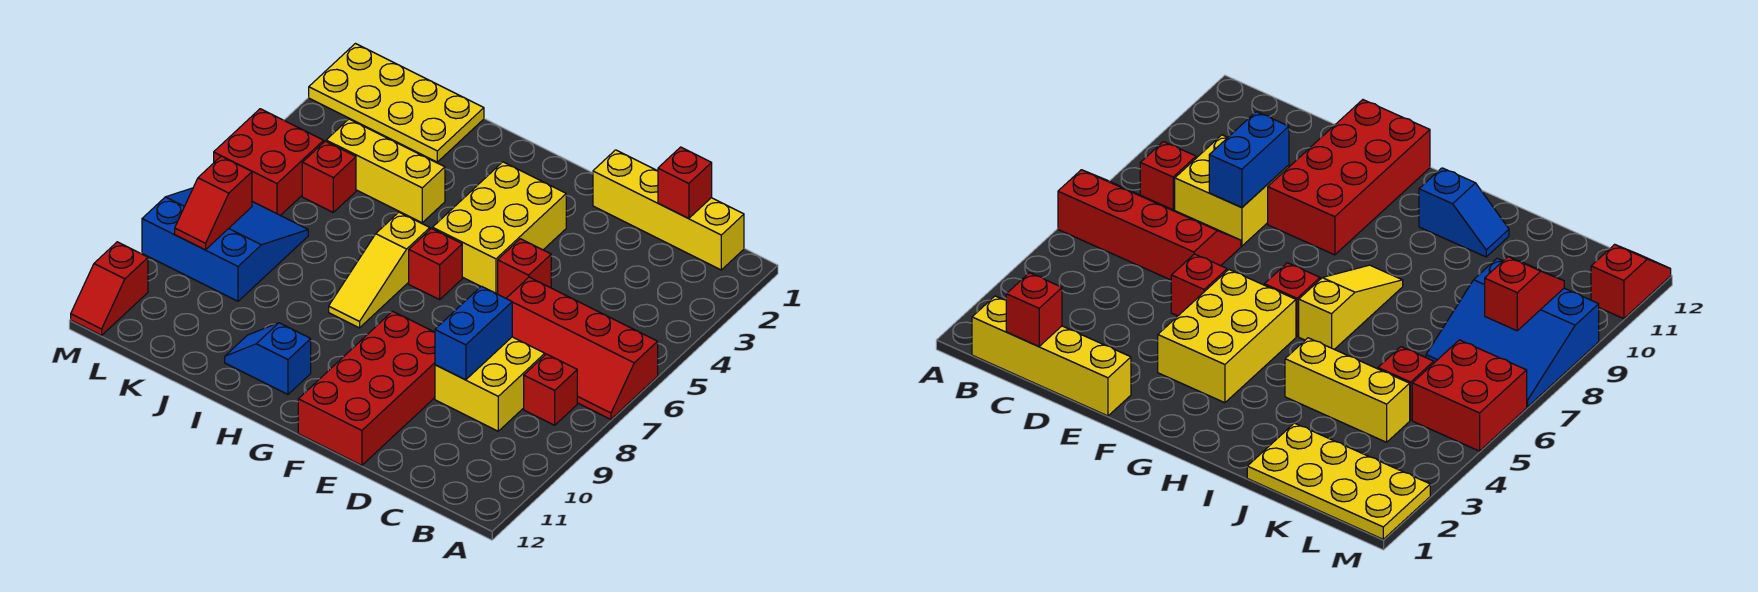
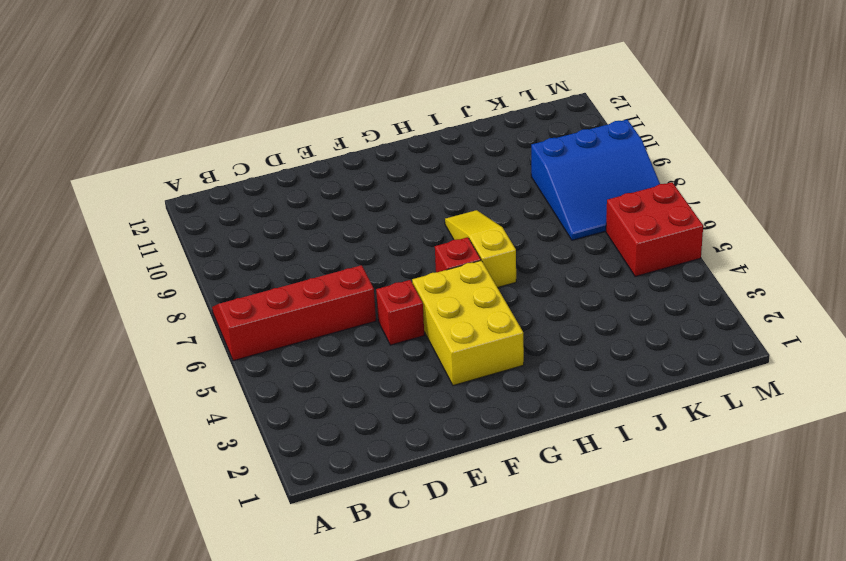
none -> yellow brick B1:E1 level 1
none -> red brick B8 level 1
none -> yellow brick C8:D9 level 1

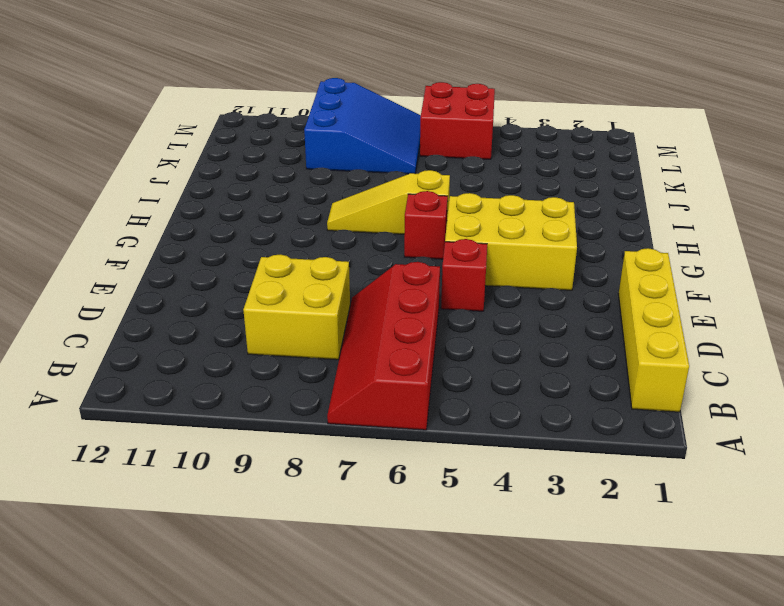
none -> red brick B8 level 1
none -> red brick E9:F12 level 1
none -> blue slope H11:I11 level 1 top H

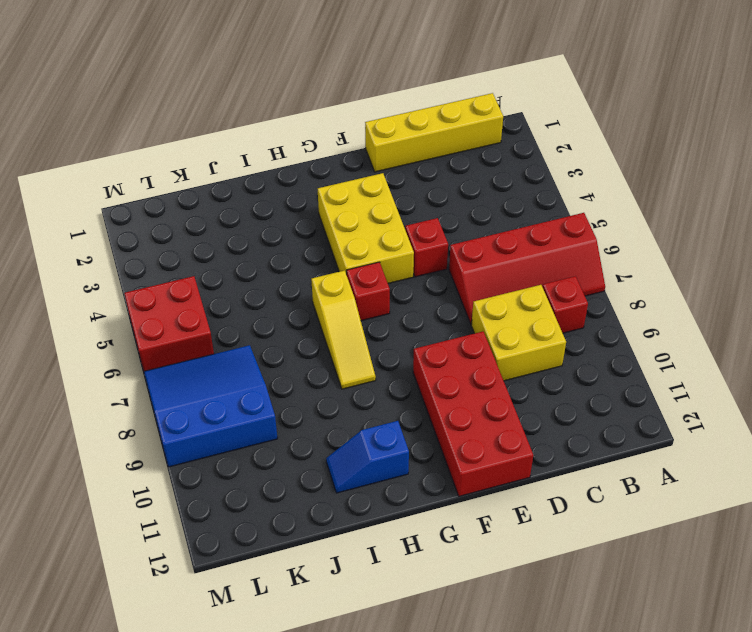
none -> yellow brick I4:K4 level 1
none -> yellow plate J1:M2 level 1
none -> red brick K5 level 1

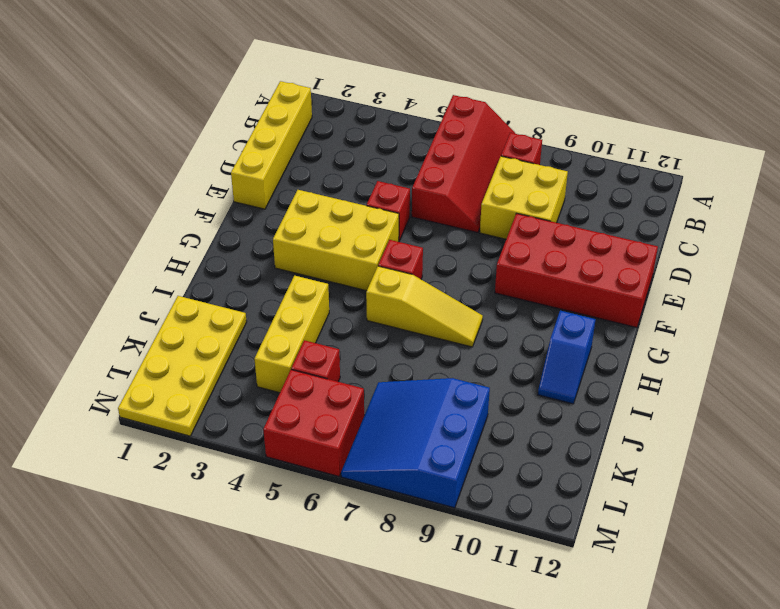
none -> red slope M11:M12 level 1 top 11
none -> red brick C1 level 2
none -> blue brick D8:D9 level 2

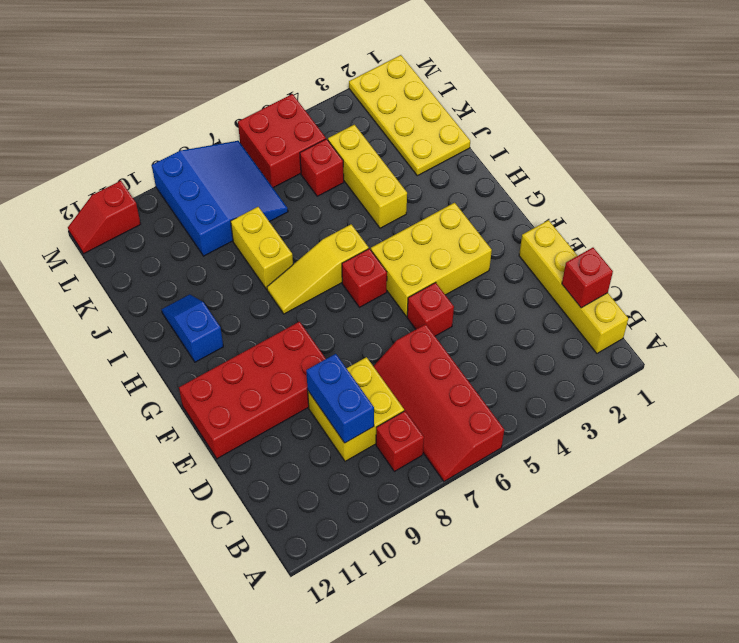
blue brick C9:D9 level 2 -> blue brick D8:D9 level 2
yellow brick I8:J8 level 1 -> none
none -> red slope L8:L9 level 2 top 8

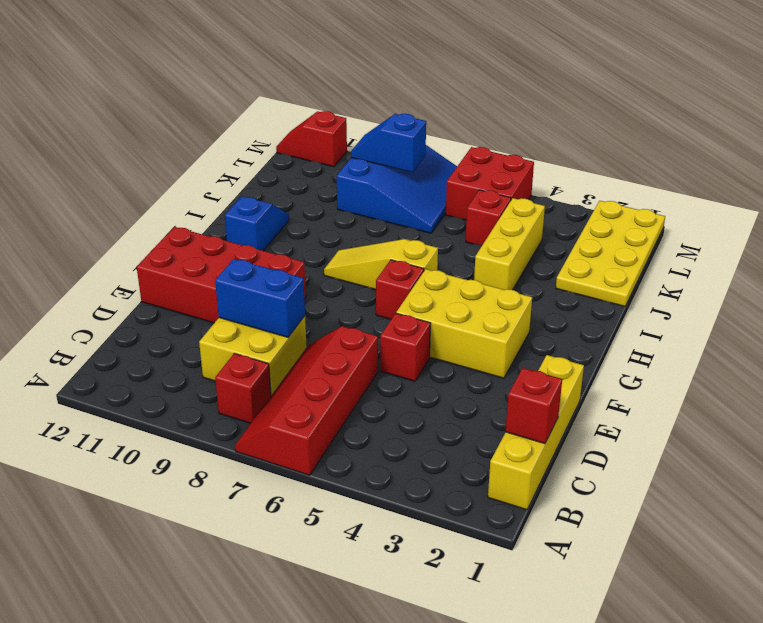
blue slope L8:L9 level 2 top 8 -> red slope L8:L9 level 2 top 8

